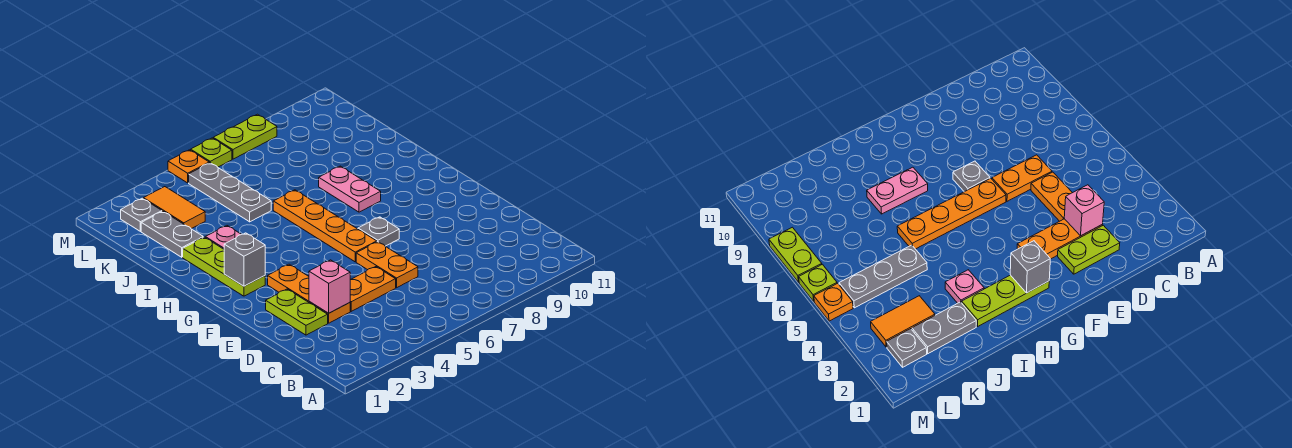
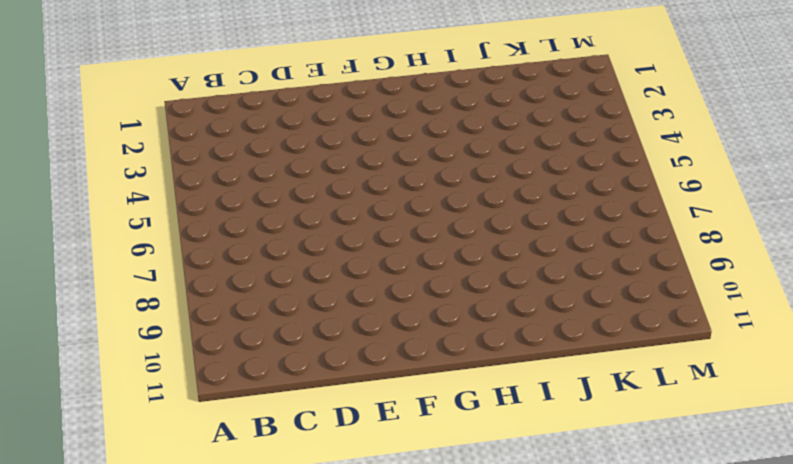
none -> lime plate D2:E2 level 1
none -> orange plate D3:F3 level 1
none -> orange plate D4:D5 level 1

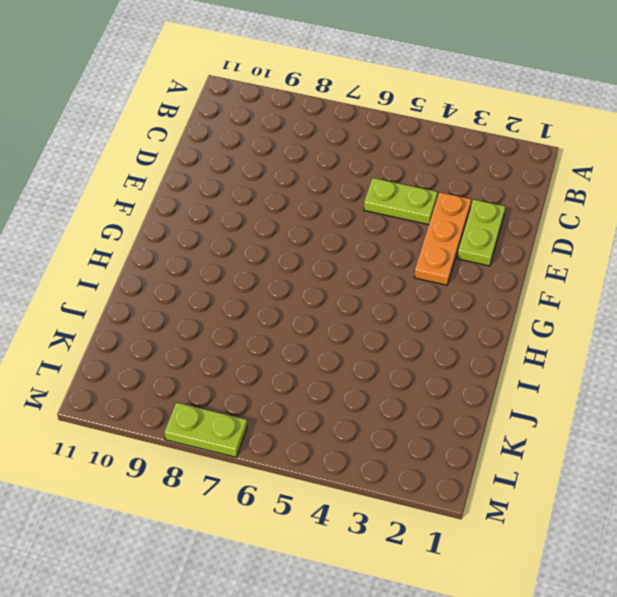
lime plate D4:D5 level 1 -> orange plate D4:D5 level 1
none -> orange plate D6:E6 level 1
none -> orange plate F6:I6 level 1
none -> grey plate F7 level 1

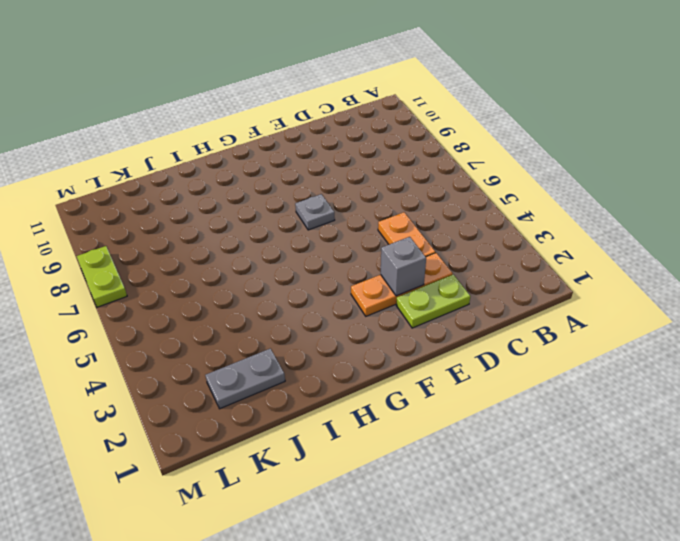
grey brick E3 level 2 -> grey brick G2 level 2
none -> orange plate D6:E6 level 1
none -> orange plate F6:I6 level 1
none -> lime plate G2:I2 level 1

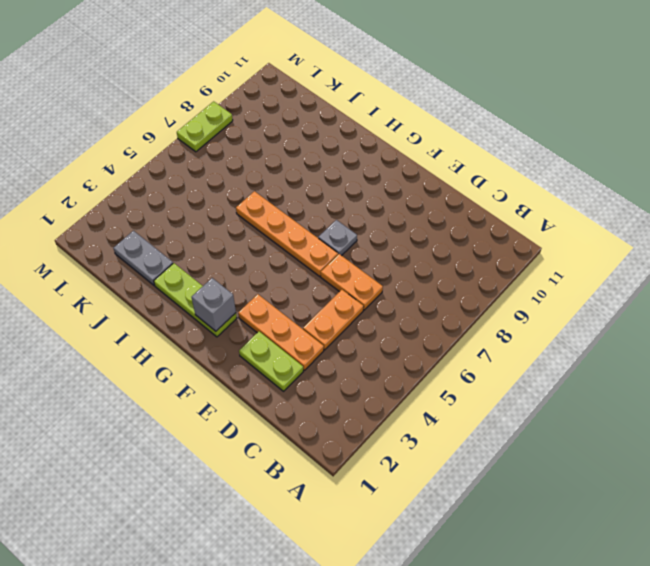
none -> pink plate H8:I8 level 1
none -> pink plate I3 level 1
none -> grey plate J5:L5 level 1

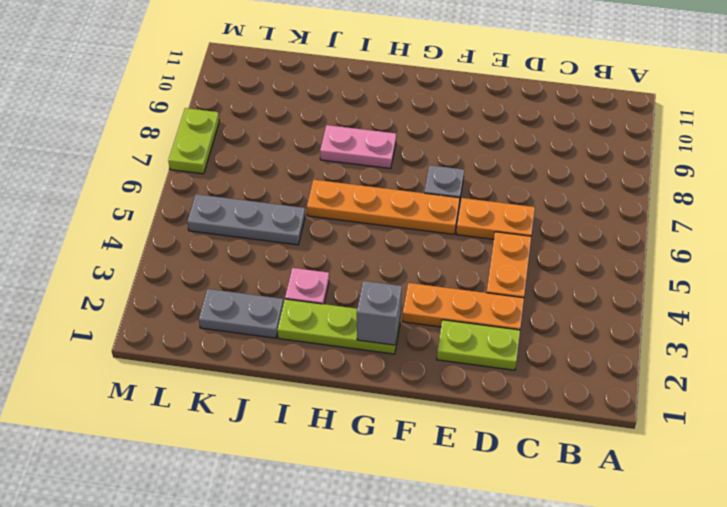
none -> orange tile K3:L3 level 1
none -> grey plate L2 level 1
none -> orange plate M5 level 1

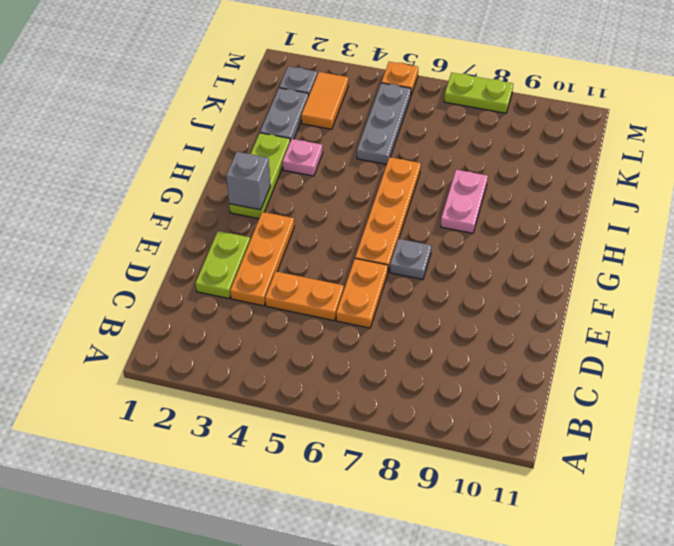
none -> lime plate M6 level 1
none -> pink brick D3 level 2

